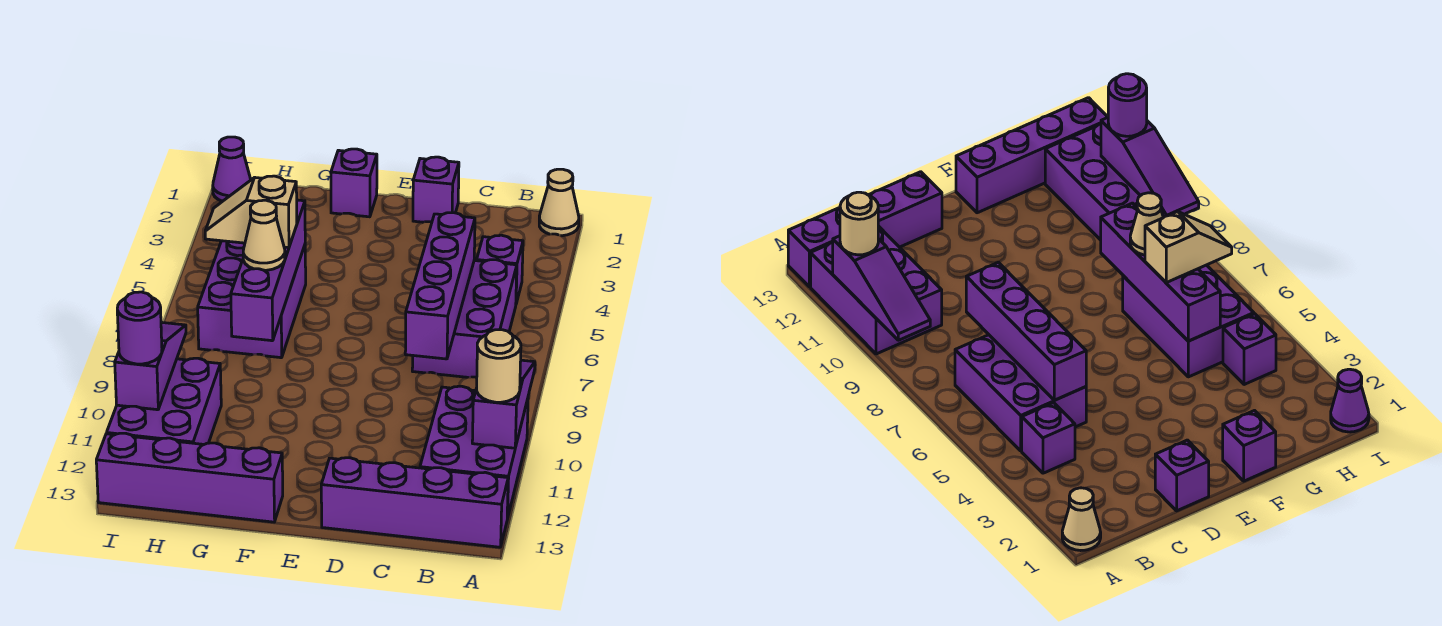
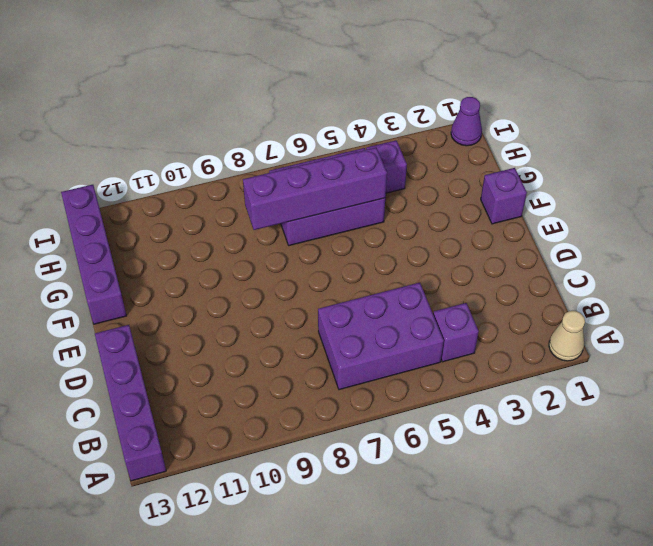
none -> purple brick A10:B12 level 1
none -> purple brick D1 level 1
none -> purple brick H10:I12 level 1

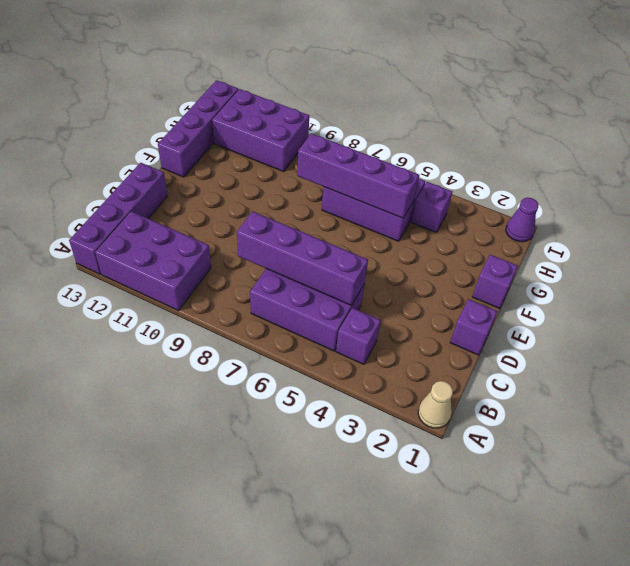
none -> purple slope A9:A11 level 2 top 11
none -> purple slope I9:I11 level 2 top 11
none -> tan round brick A11 level 3

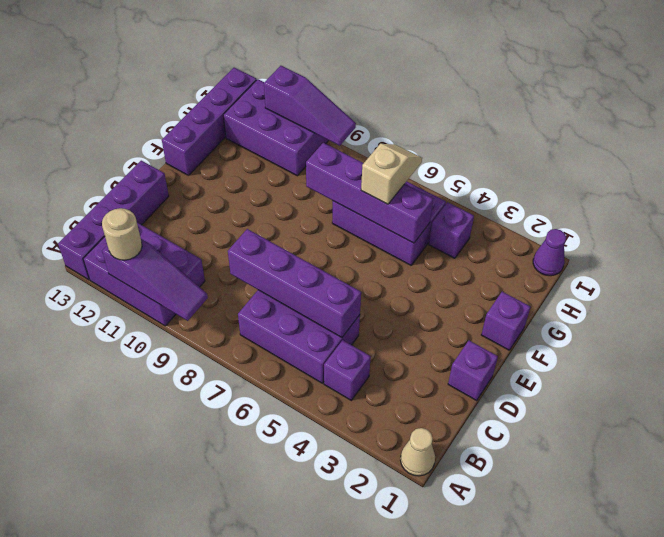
none -> tan cone G7 level 3
none -> purple round brick I11 level 3

